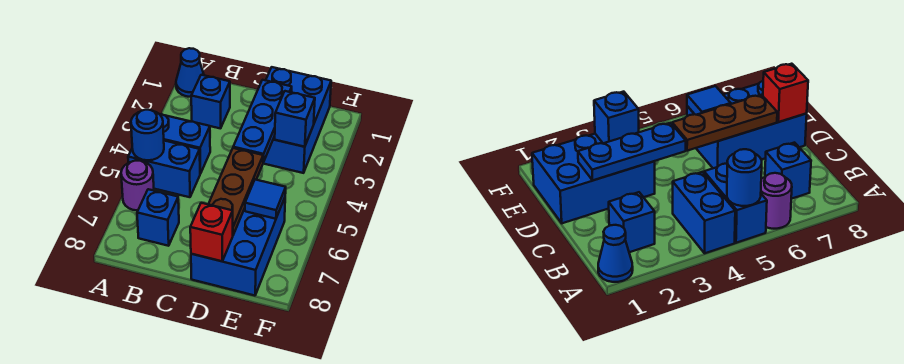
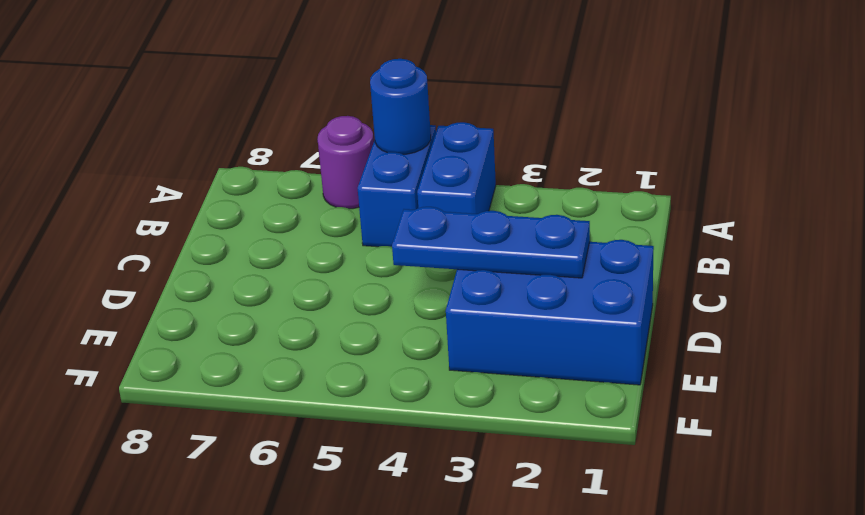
none -> blue cone A1 level 1
none -> blue brick B2 level 1
none -> blue brick B7 level 1

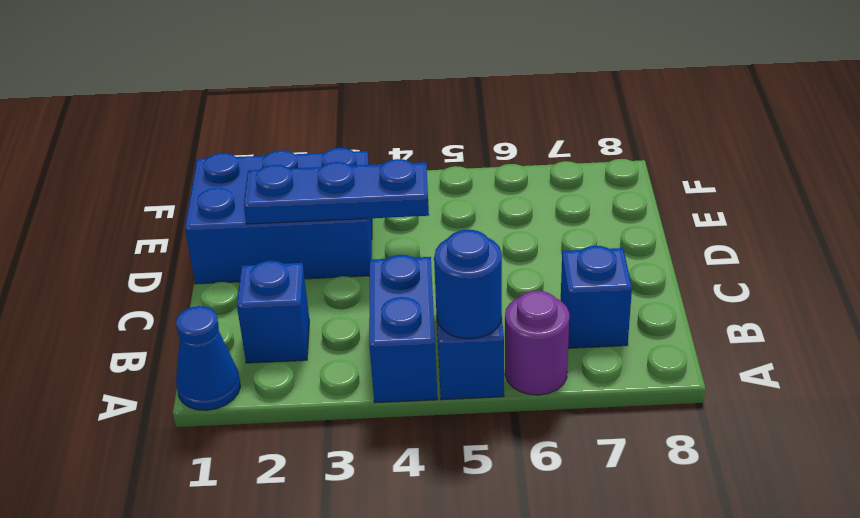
none -> blue brick D6:E8 level 1
none -> brown plate D5:D7 level 2
none -> red brick D8 level 2

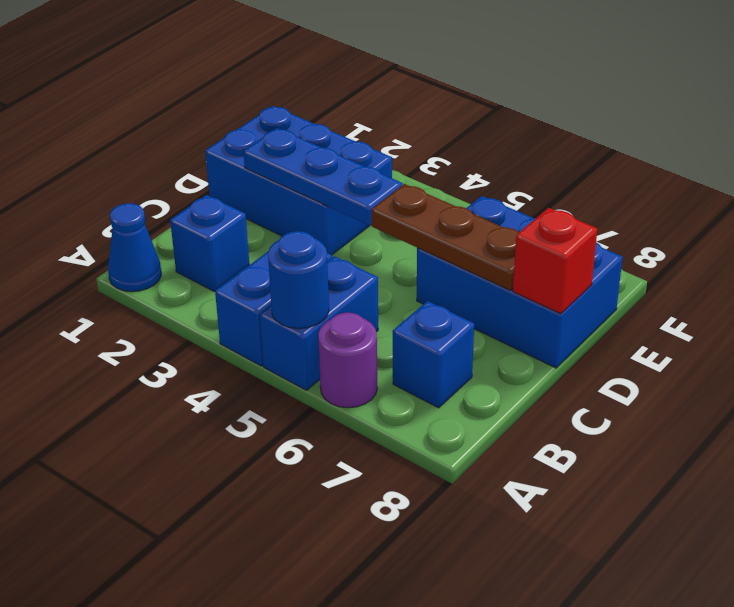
none -> blue brick E3 level 2
none -> blue tile E6 level 2

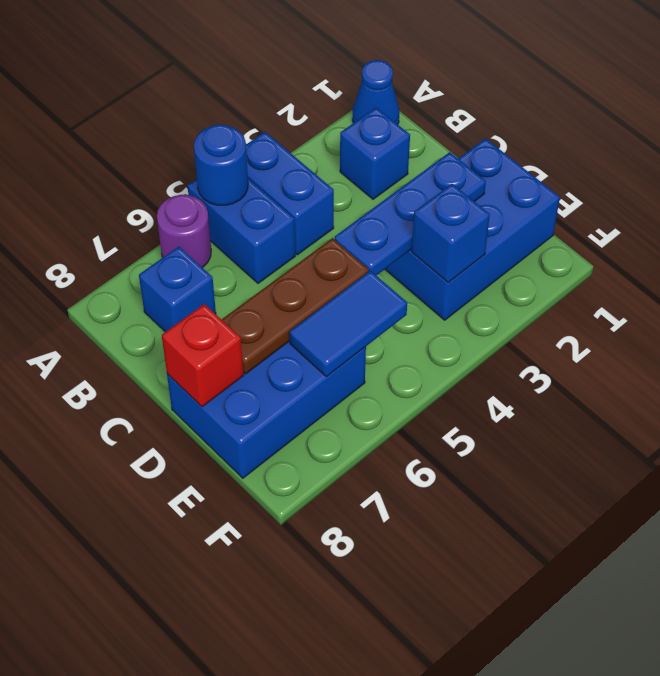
blue tile E5:E6 level 2 -> blue tile E6 level 2

